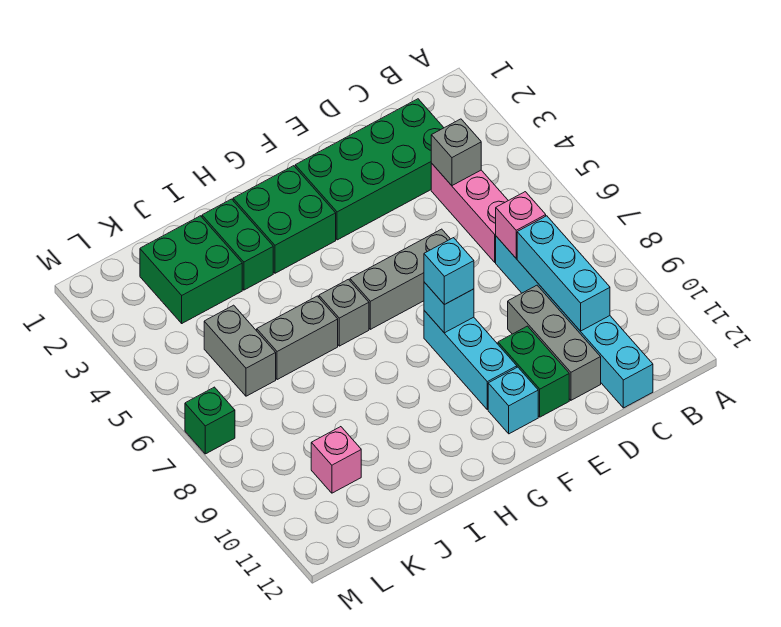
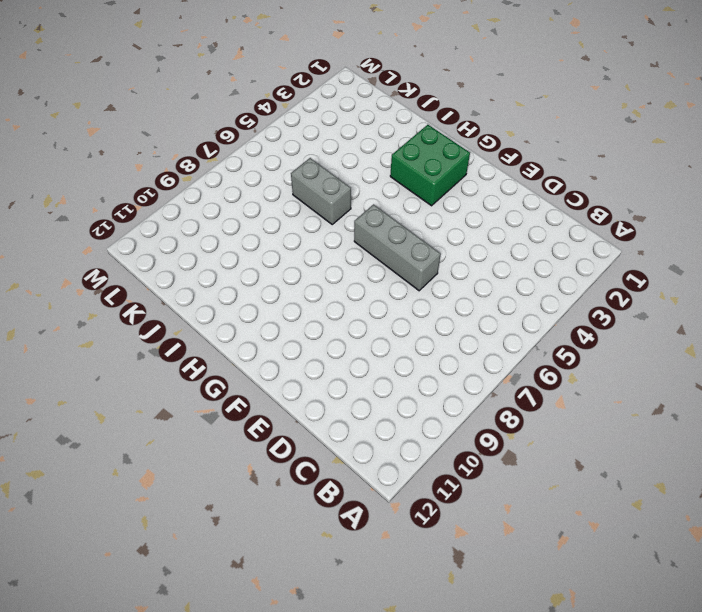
none -> green brick C2:F3 level 1
none -> pink brick C4:C6 level 1
none -> cyan brick C7:C12 level 1

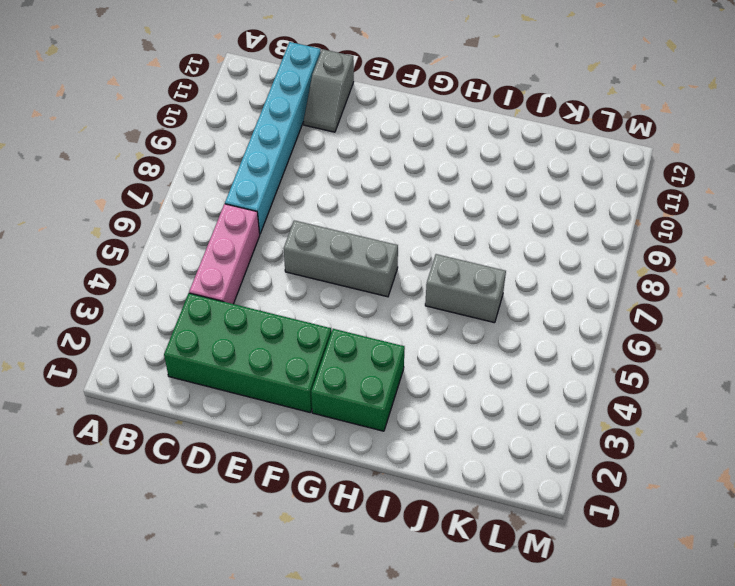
grey slope D11:D12 level 1 top 12 -> grey brick D9:D11 level 1
none -> green brick E10:E11 level 1
none -> cyan brick F8:F10 level 1
none -> cyan brick F11 level 1

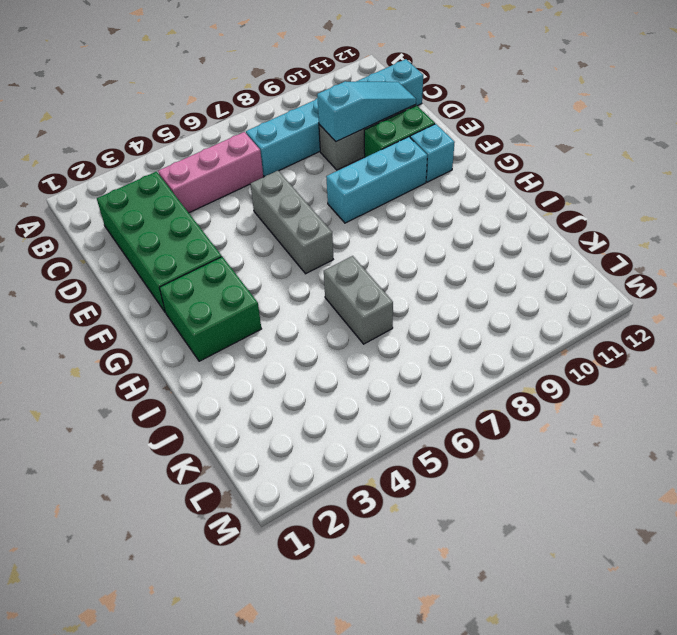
cyan slope D9:D11 level 2 top 9 -> none
none -> grey brick H6 level 1
none -> green brick I2:I3 level 1
none -> green brick J2:K3 level 1

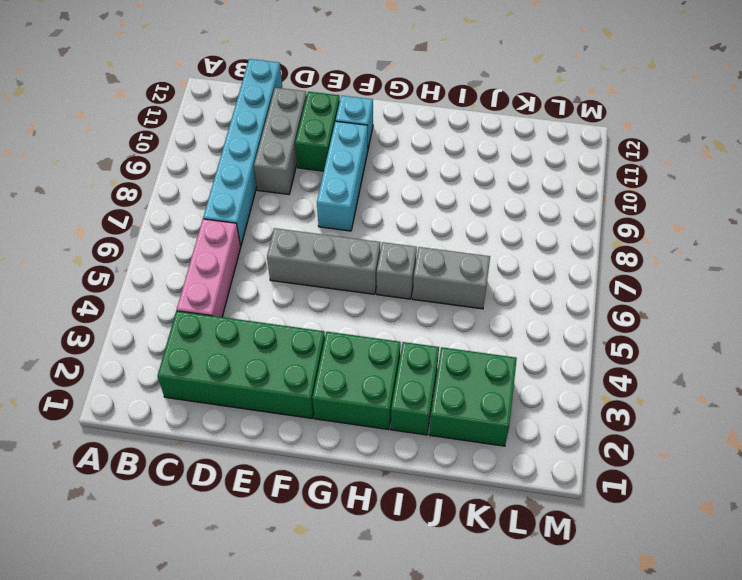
none -> grey brick K5:K6 level 1
none -> pink brick K10 level 1
none -> green brick M7 level 1

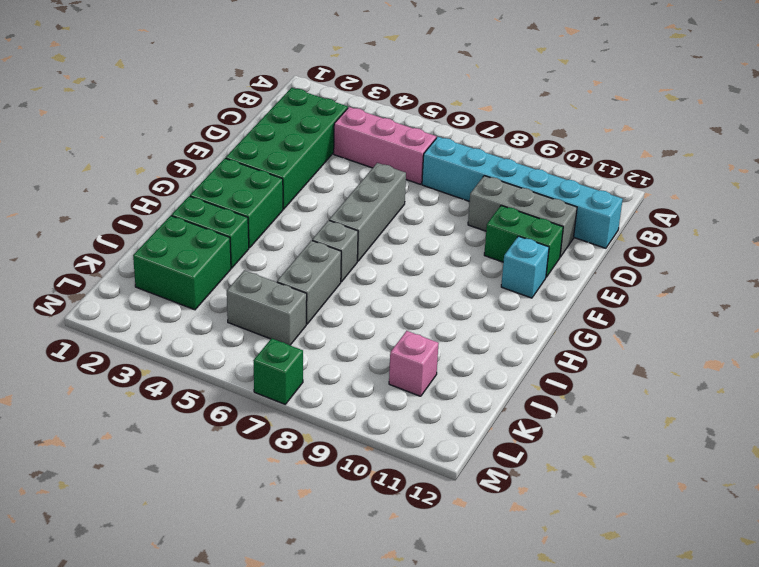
none -> cyan brick F8:F10 level 1
none -> grey brick C4 level 2
none -> pink brick C7 level 2

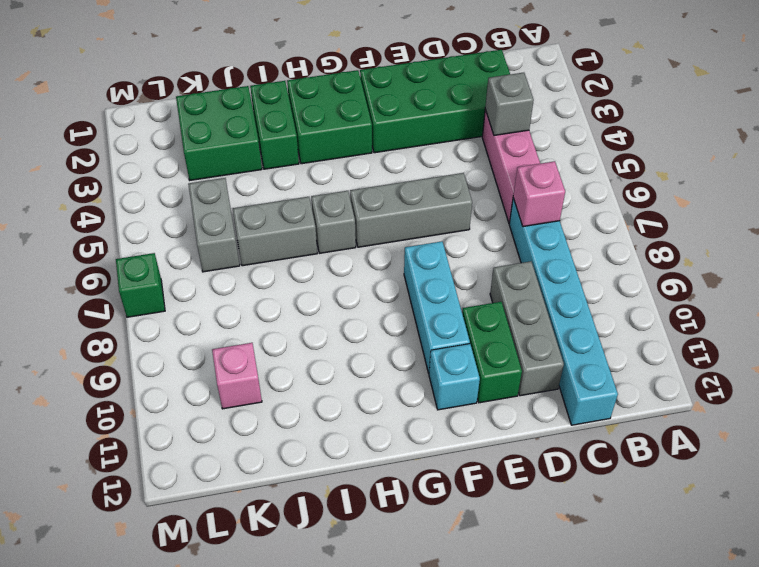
none -> cyan brick C8:C10 level 2
none -> cyan brick F8 level 2
none -> cyan brick F8 level 3

